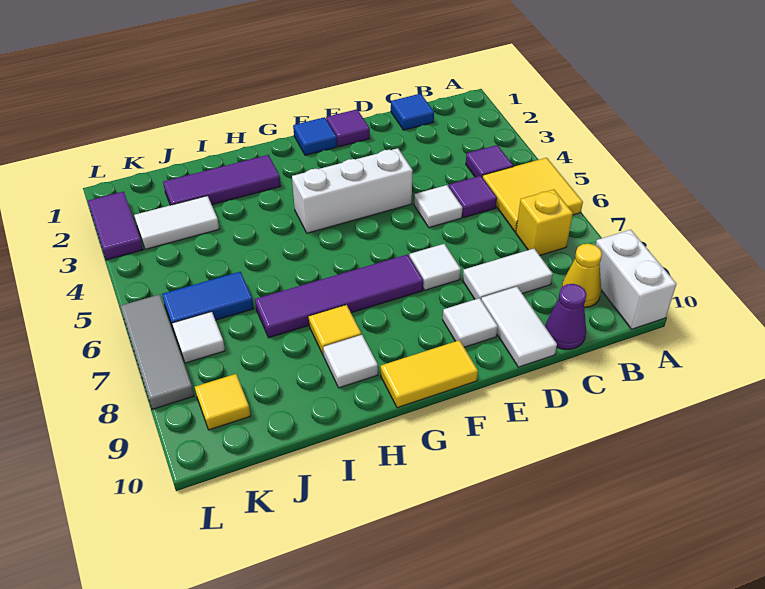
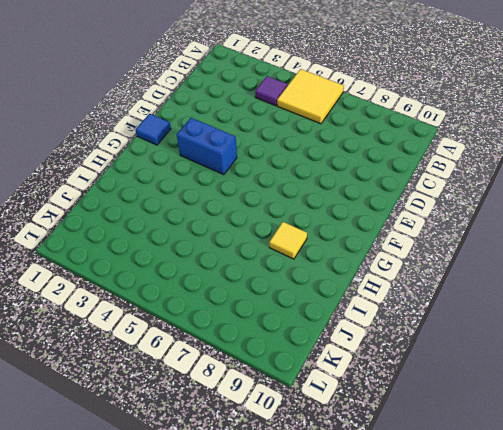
blue brick F3:F4 level 1 -> white brick E4:G4 level 1
none -> white brick A9:A10 level 1
none -> yellow brick B7 level 1
none -> yellow cone B9 level 1

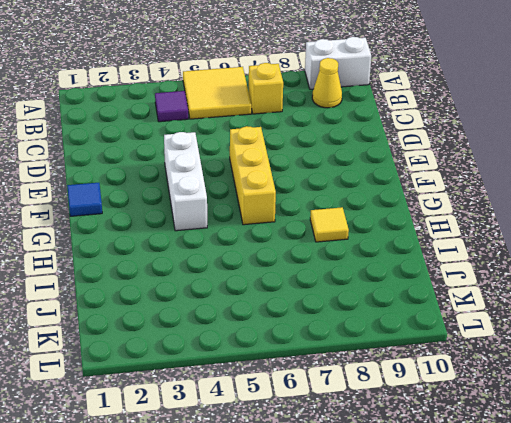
yellow brick E6:G6 level 1 -> none
none -> blue tile C1 level 1
none -> purple tile C5 level 1
none -> white tile C8:D8 level 1

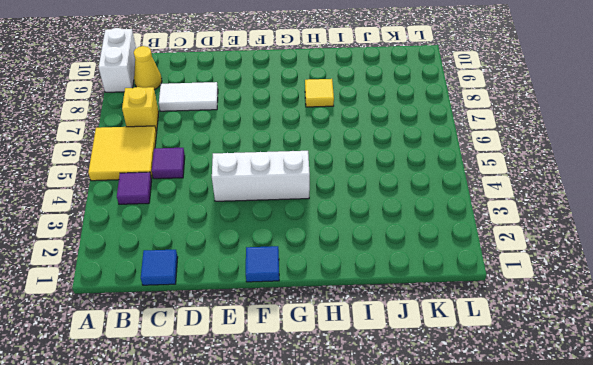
none -> purple cone C10 level 1
none -> white tile D5 level 1
none -> white tile D9:D10 level 1

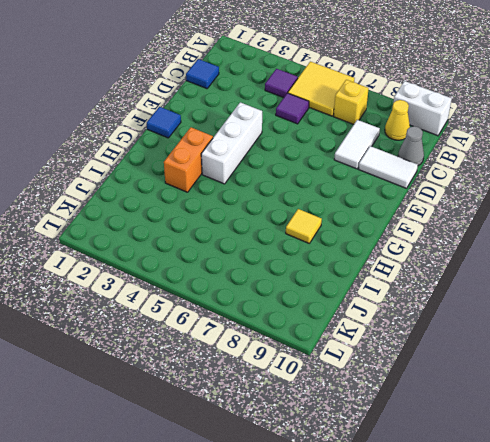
grey cone C10 level 1 -> purple cone C10 level 1
orange brick G3:H3 level 1 -> none
none -> white tile D5 level 1
none -> purple tile E1 level 1
none -> white tile E7 level 1

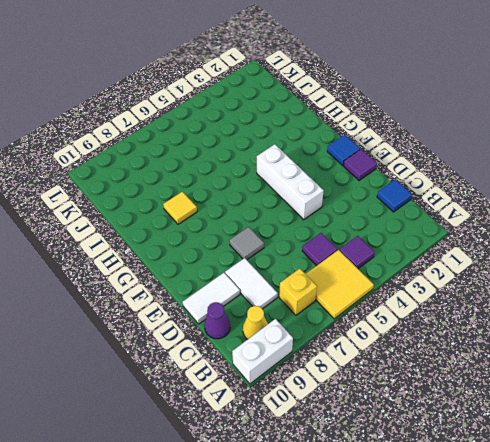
grey tile E7 level 1 -> white tile E7 level 1
none -> white tile D5 level 1
none -> white tile E9 level 1
none -> purple tile F7:I7 level 1

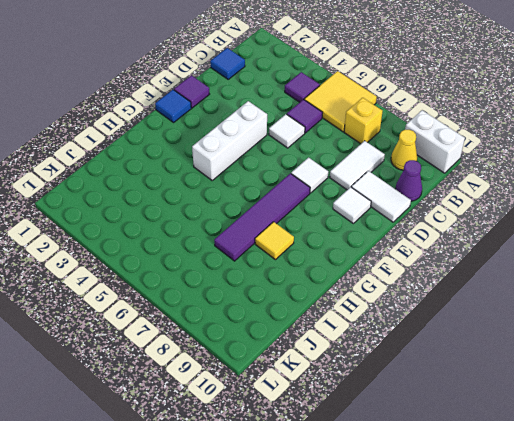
none -> yellow tile F10:G10 level 1
none -> purple tile H2:J2 level 1
none -> white tile H9 level 1

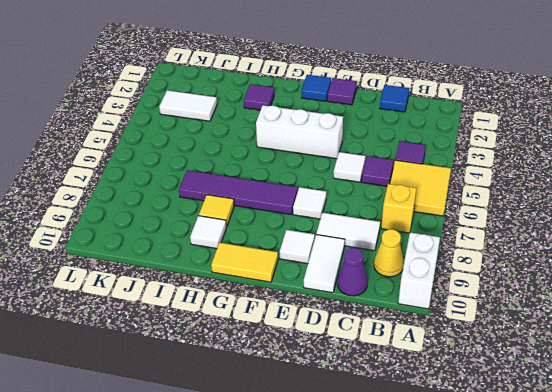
purple tile H2 level 1 -> purple tile H2:J2 level 1
none -> blue tile J6:K6 level 1
none -> white tile K7 level 1
none -> yellow tile K9 level 1

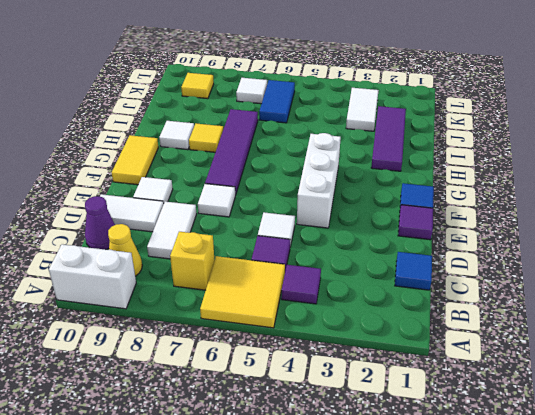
none -> purple tile L2:L3 level 1
none -> grey tile L6:L8 level 1

